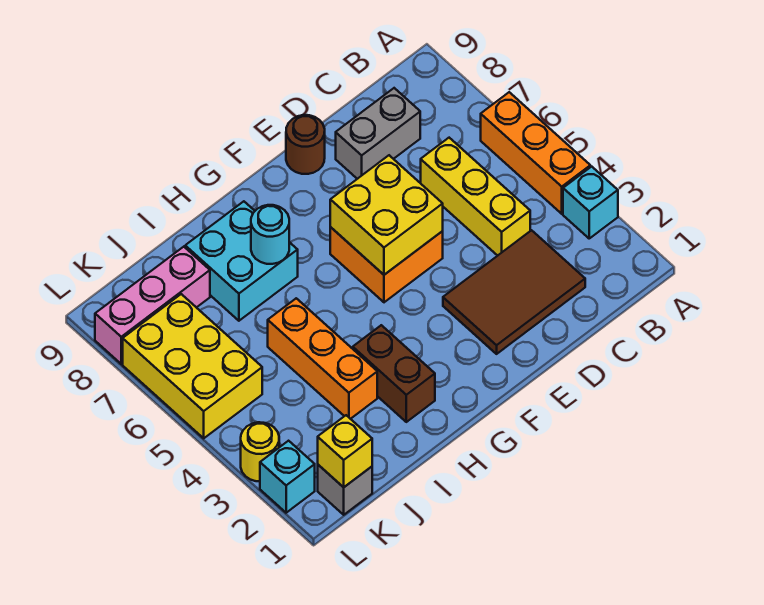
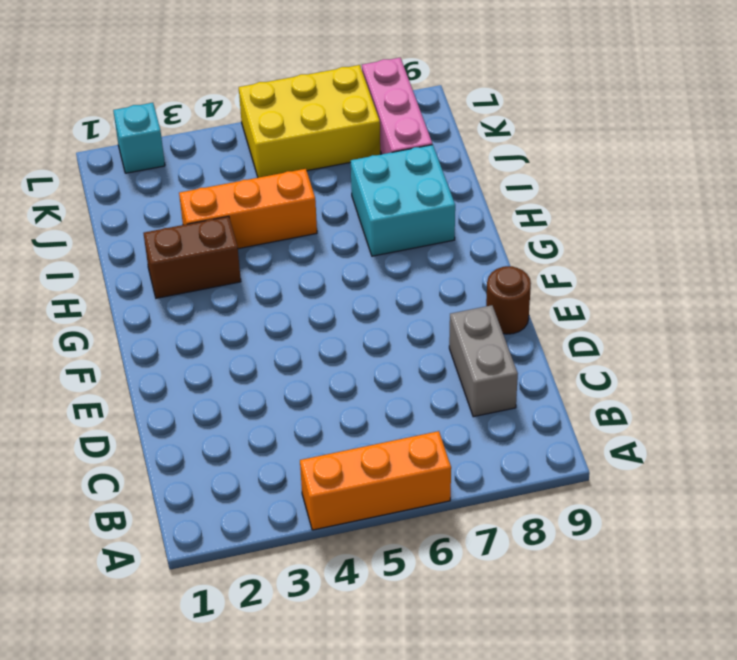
none -> cyan brick A3 level 1
none -> brown tile C2:E3 level 1
none -> yellow brick C4:C6 level 1

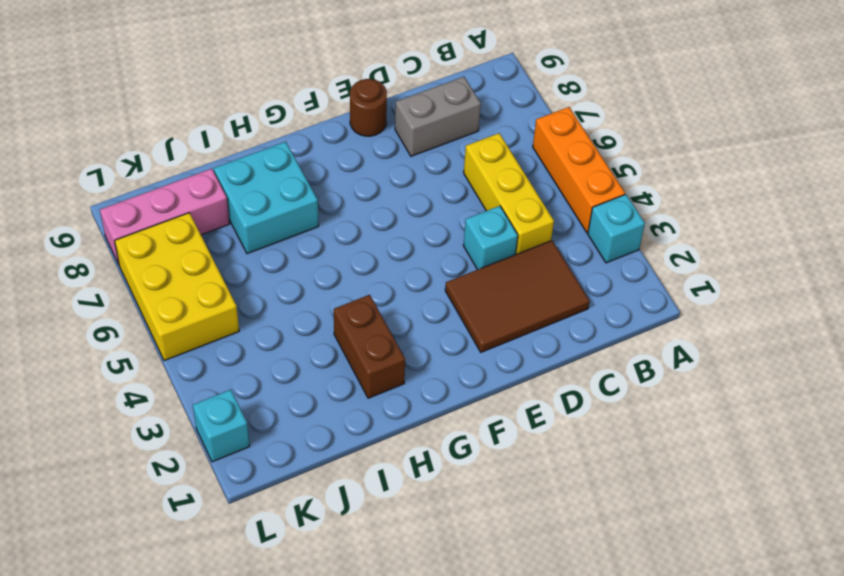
cyan brick D4 level 1 -> none
none -> orange brick E5:F6 level 1
none -> orange brick I3:I5 level 1
none -> grey brick K1 level 1

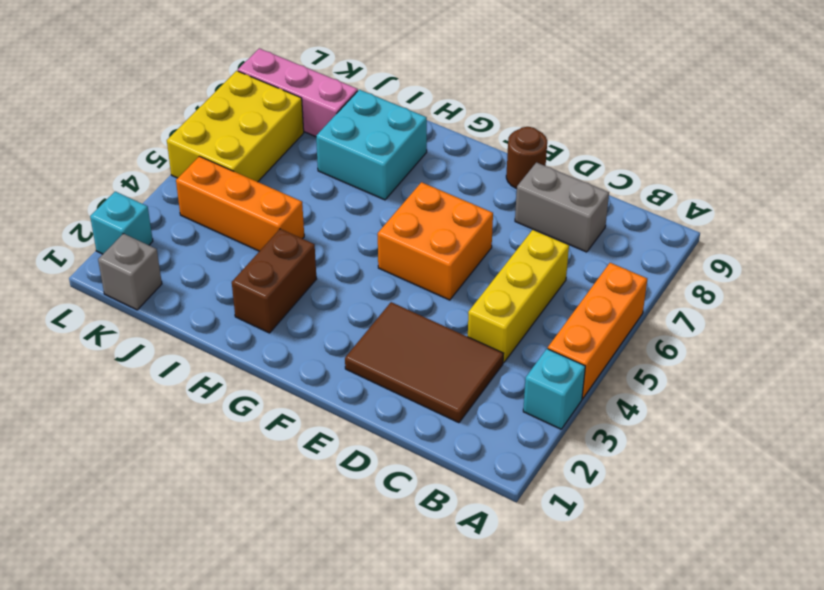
orange brick I4:K4 level 1 -> orange brick I3:I5 level 1
none -> yellow round brick L3 level 1
none -> yellow brick E5:F6 level 2
none -> cyan round brick H7 level 2

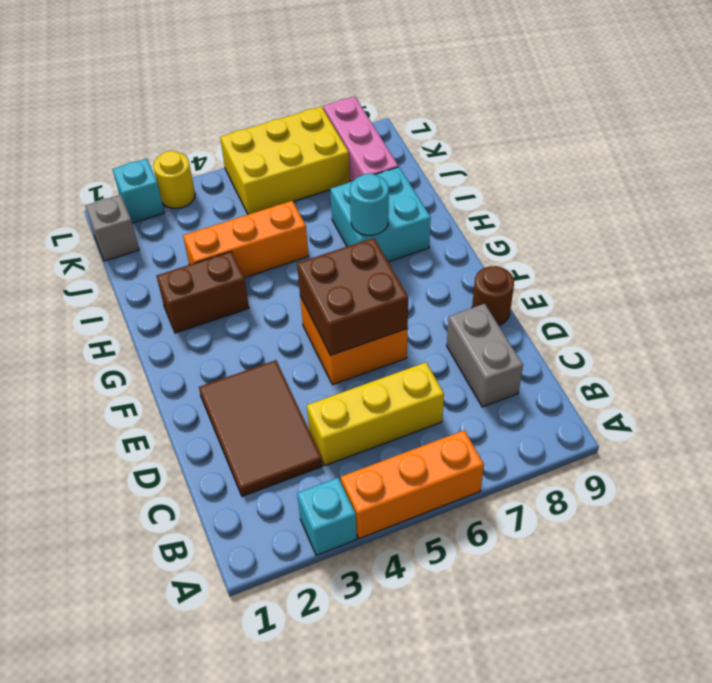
brown brick E5:F6 level 2 -> yellow brick E5:F6 level 2
none -> yellow brick K1 level 2

